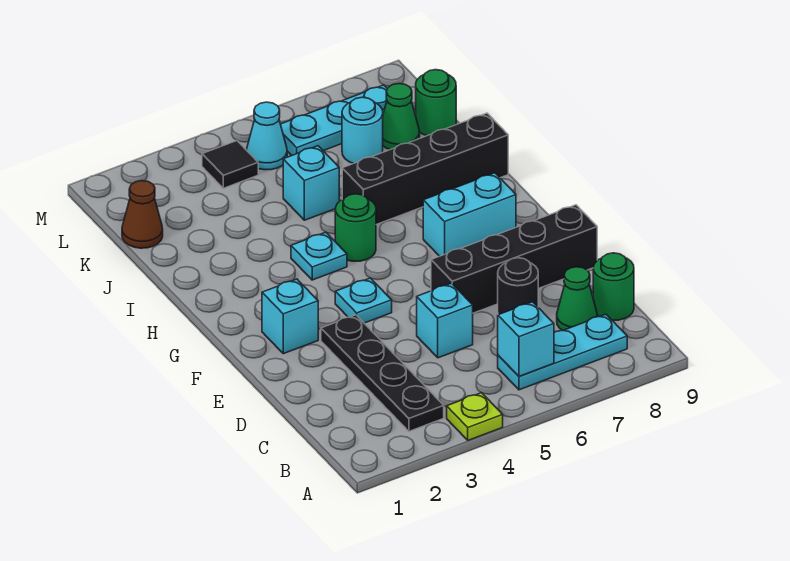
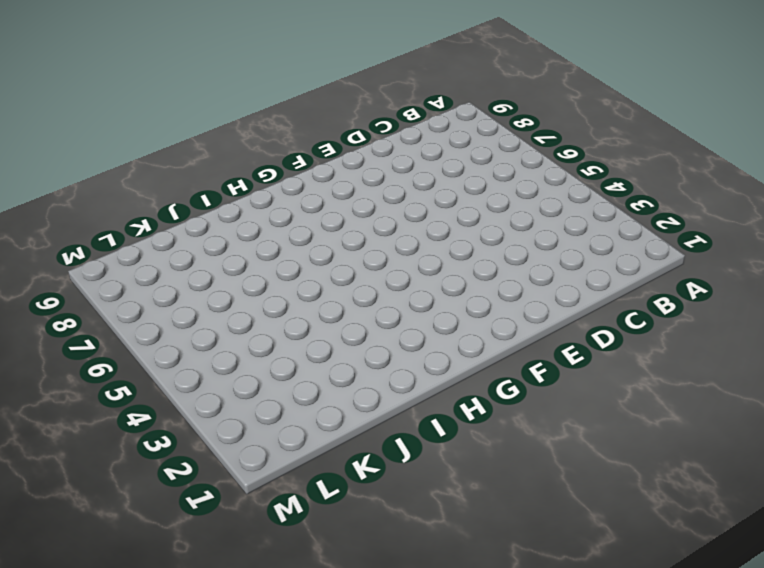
none -> lime plate A4 level 1
none -> black plate B3:E3 level 1
none -> cyan plate B6:B8 level 1

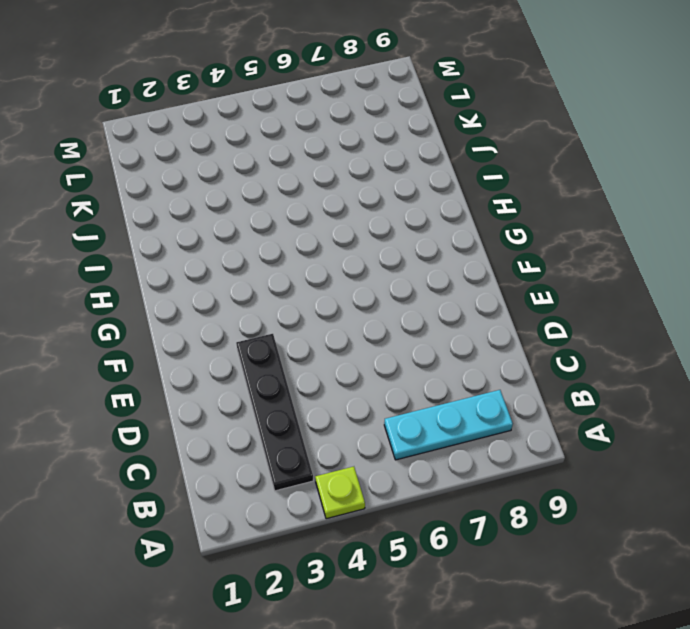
none -> green cone C8 level 1
none -> green round brick C9 level 1
none -> cyan brick D5 level 1

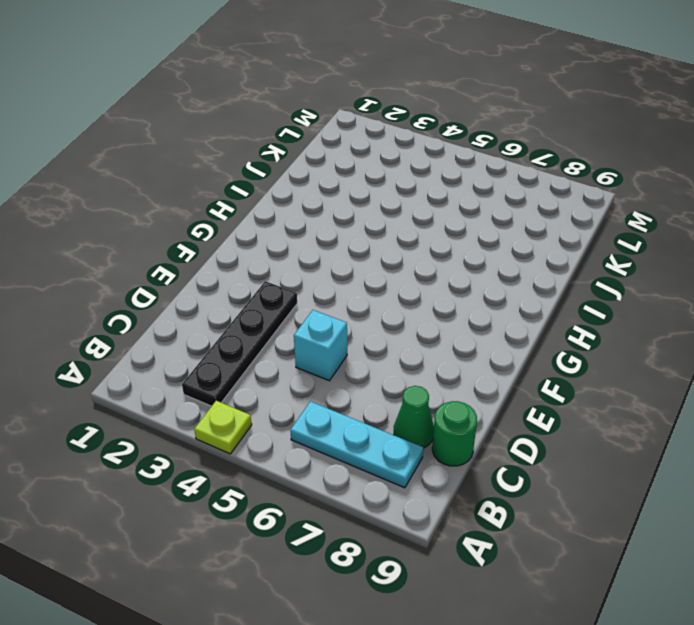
none -> black round brick D7 level 1
none -> black brick E6:E9 level 1
none -> cyan brick F2 level 1

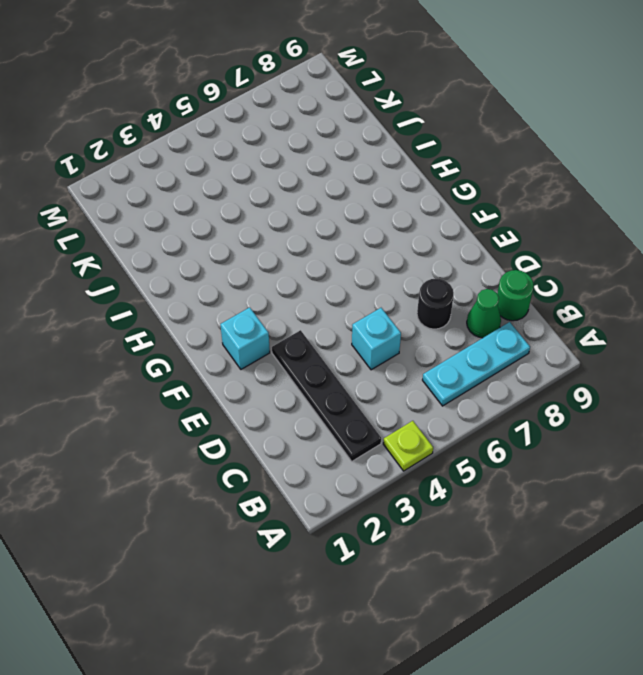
none -> black brick E6:E9 level 1
none -> cyan plate F4 level 1
none -> cyan brick G7:G8 level 1

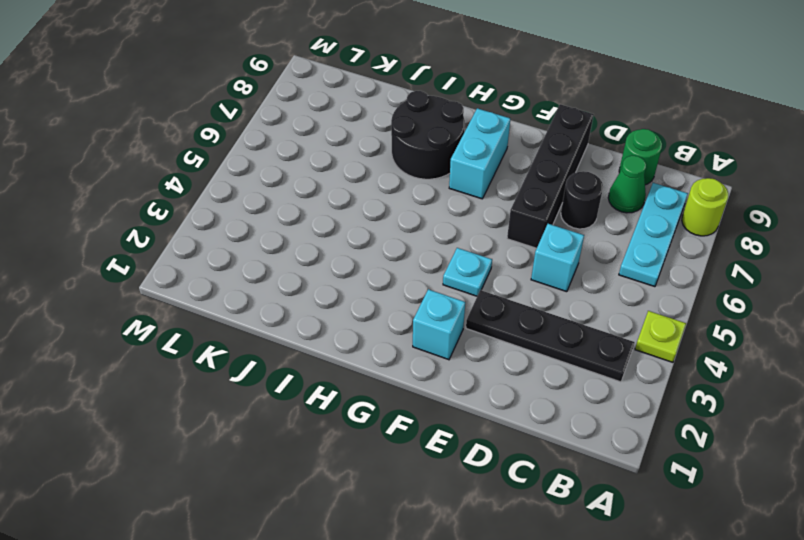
lime round brick A8 level 1 -> none
black round brick H7:I8 level 1 -> black brick I6:I9 level 1
none -> cyan plate H4 level 1
none -> green round brick H5 level 1
none -> cyan brick J5 level 1

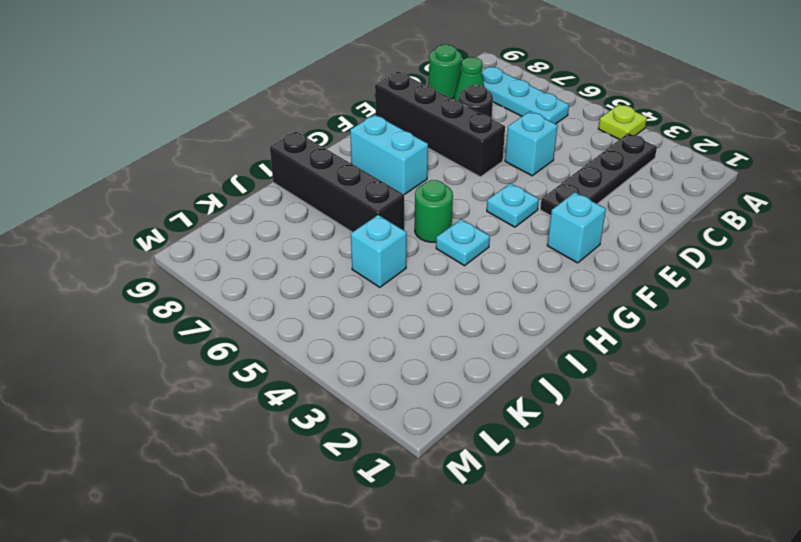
none -> brown cone K1 level 1
none -> cyan round brick K7 level 1
none -> green cone K8 level 1

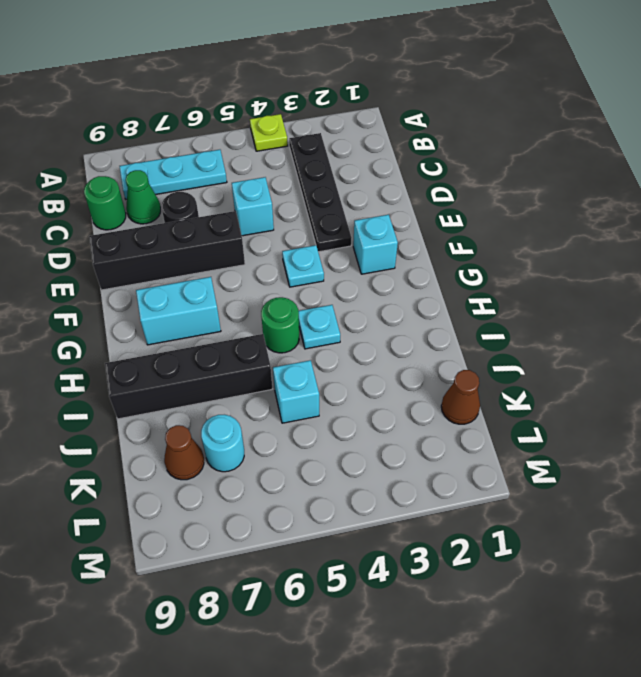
brown cone K8 level 1 -> green cone K8 level 1
none -> green round brick K9 level 1
none -> black tile L4 level 1
none -> cyan cone L5 level 1

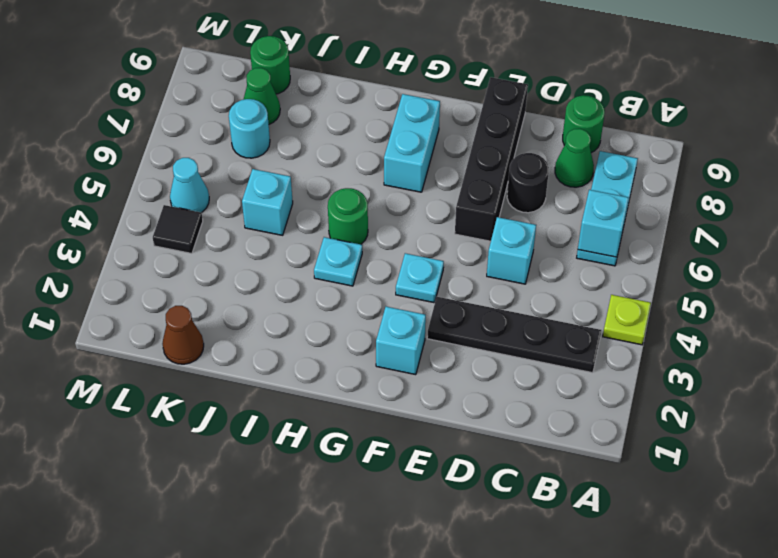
none -> black brick I6:I9 level 1
none -> cyan plate L6:L8 level 1

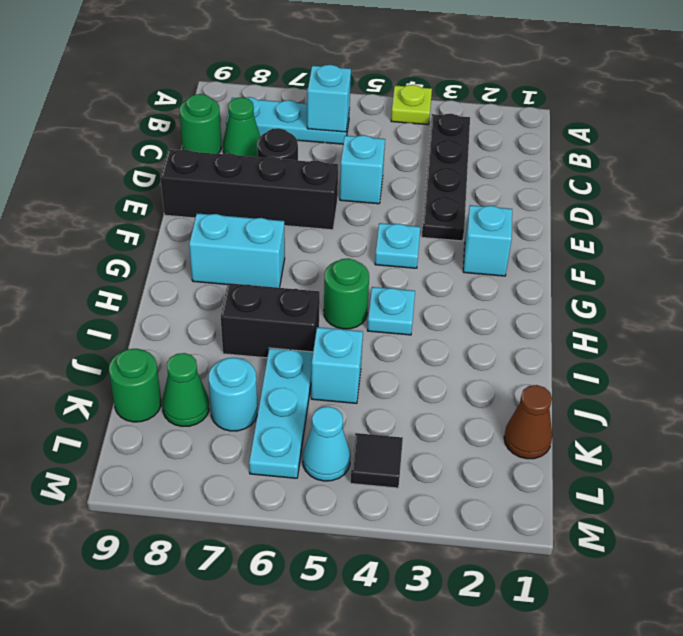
black brick I6:I7 level 1 -> black brick I6:I9 level 1
cyan plate J6:L6 level 1 -> cyan plate L6:L8 level 1

